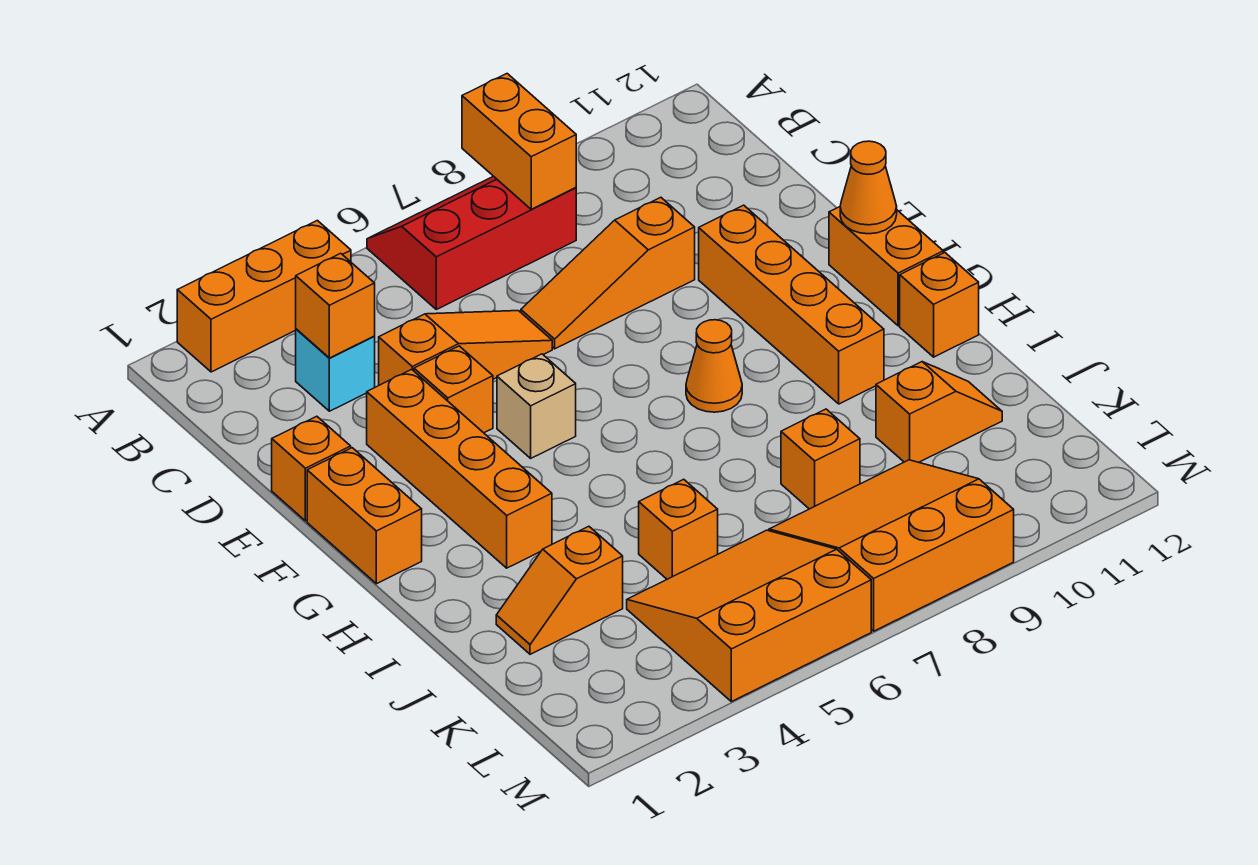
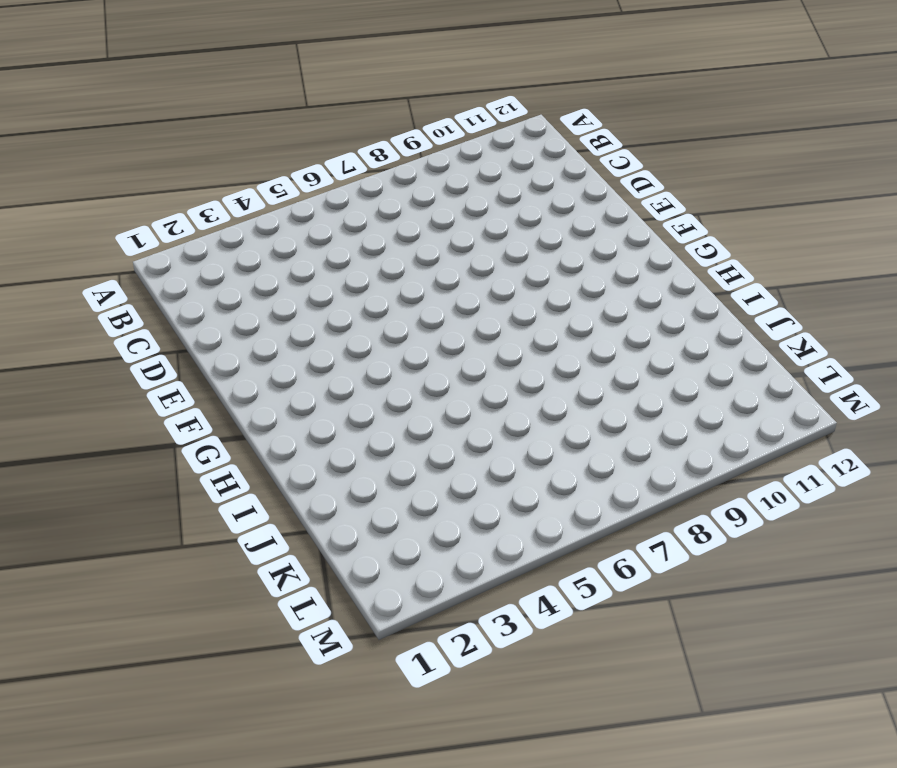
none -> orange brick A2:A4 level 1
none -> red slope A6:B8 level 1 top B
none -> cyan brick C3 level 1

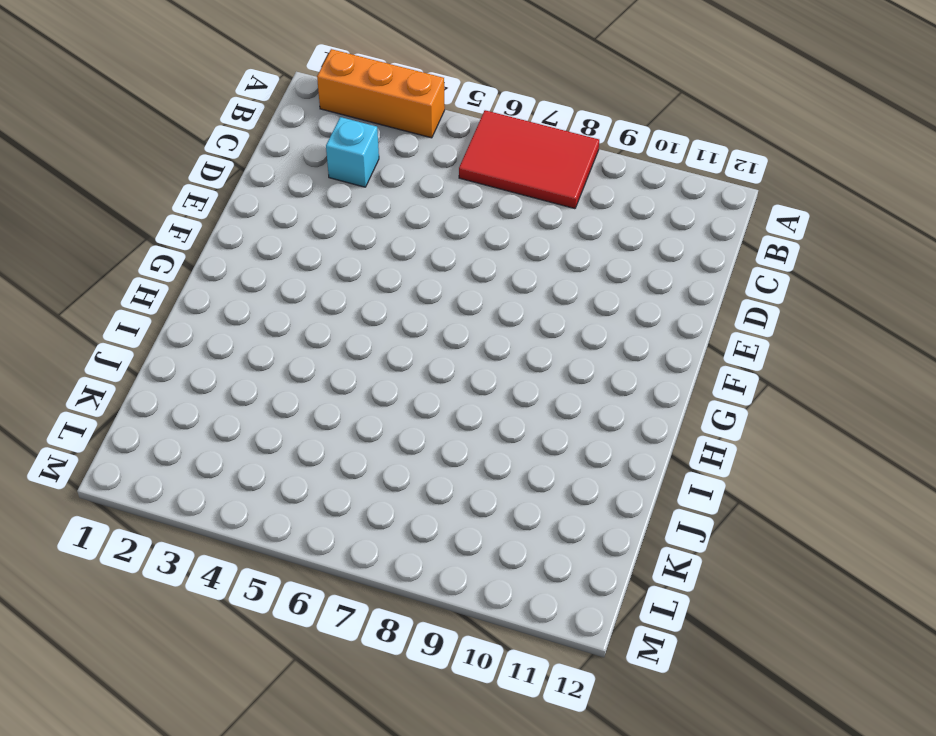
red tile A6:B8 level 1 -> red slope A6:B8 level 1 top B
none -> orange slope D4:D6 level 1 top 4
none -> orange slope D7:D9 level 1 top 9
none -> orange brick E1 level 1

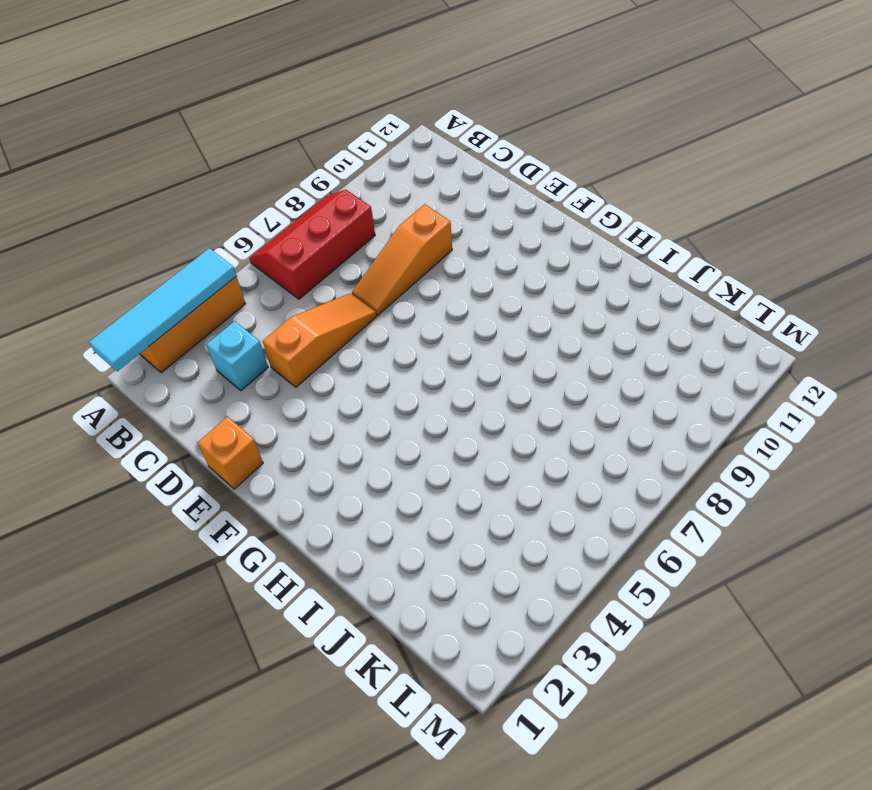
cyan tile A1:A4 level 2 -> none
none -> orange brick E3:H3 level 1
none -> orange brick E4 level 1
none -> orange brick E10:H10 level 1

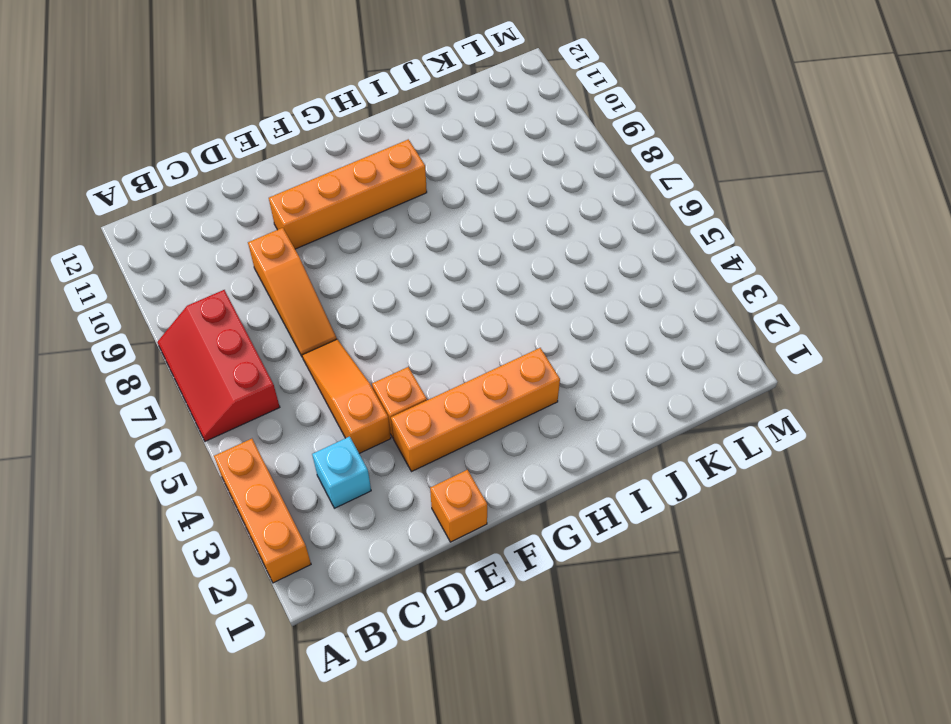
none -> orange brick F1:G1 level 1
none -> tan brick F5 level 1
none -> orange brick F12:G12 level 1

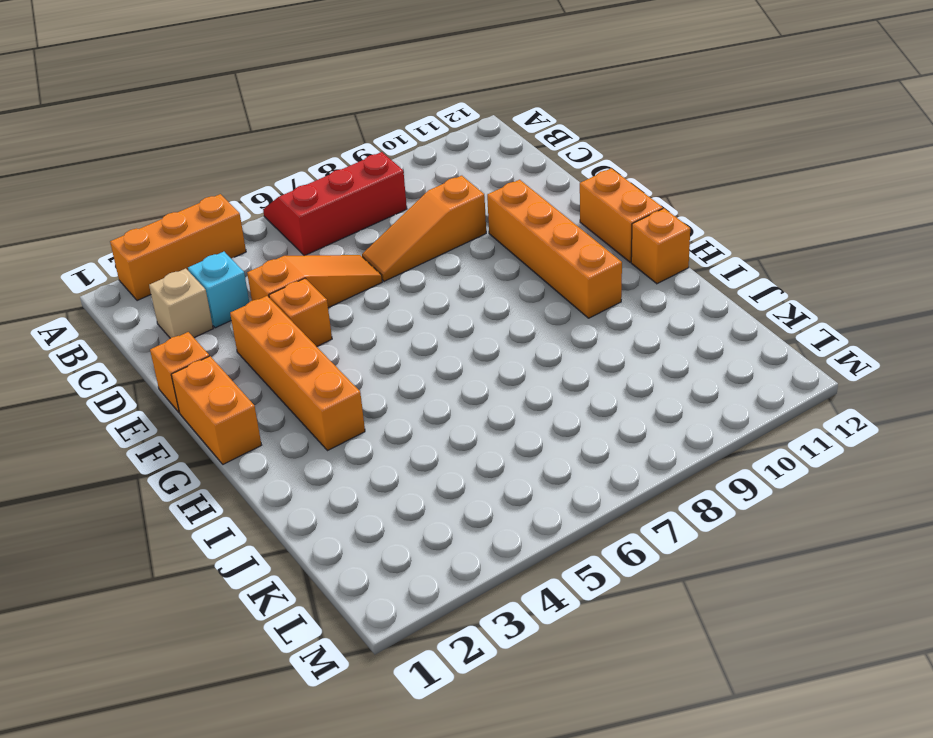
tan brick C2 level 1 -> tan brick F5 level 1
none -> orange cone G8 level 1
none -> orange slope J2:J3 level 1 top 3
none -> orange brick J5 level 1

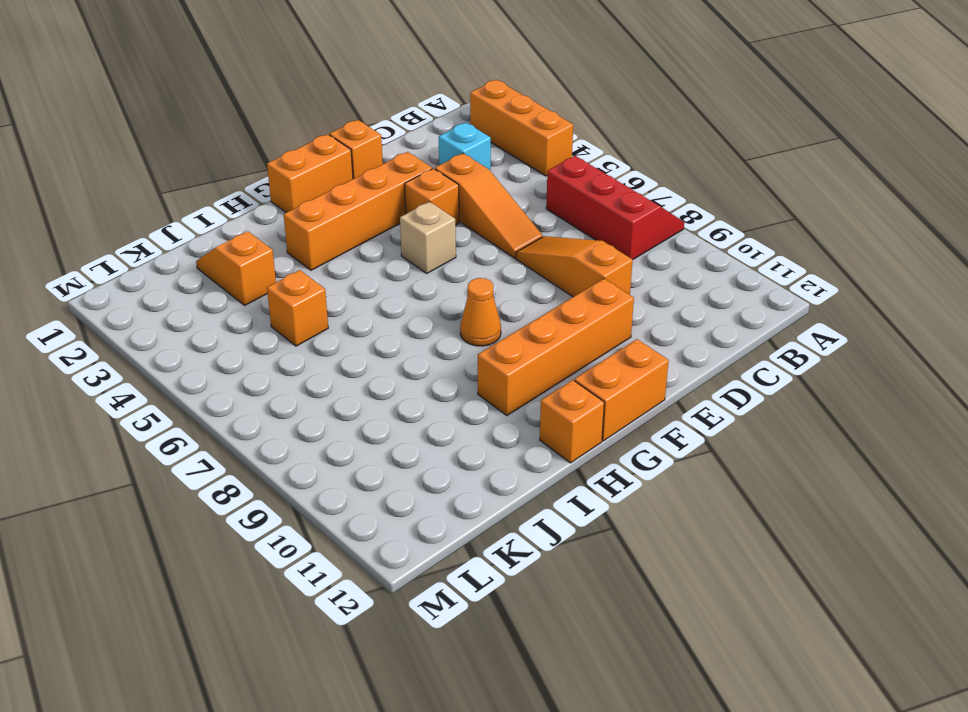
none -> orange brick J8 level 1
none -> orange slope J10:J11 level 1 top 10
none -> orange slope K4:M6 level 1 top M

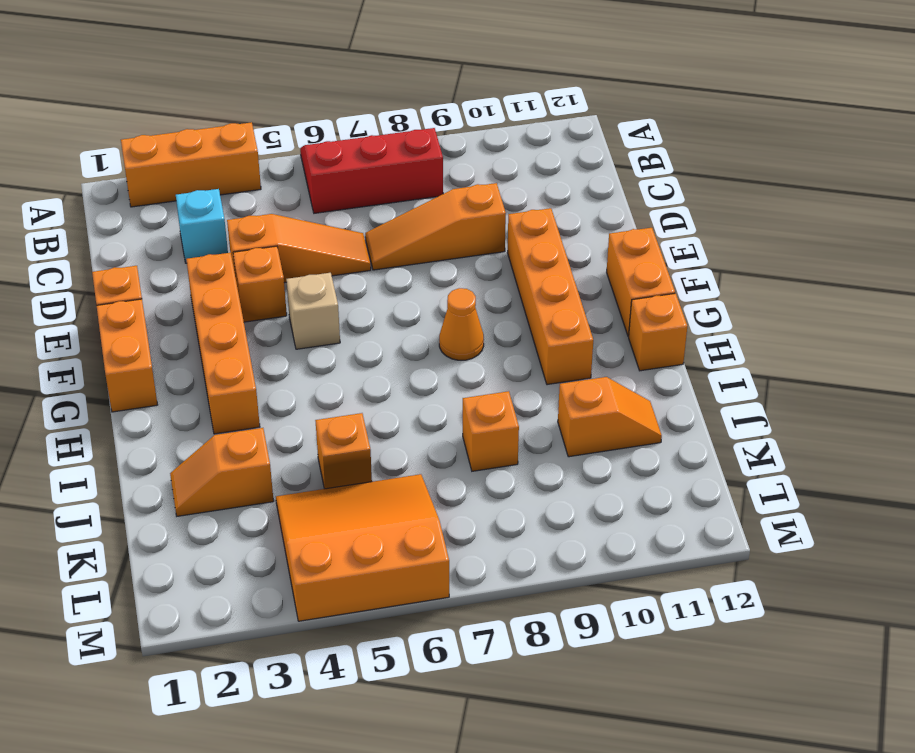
none -> orange slope K7:M9 level 1 top M
none -> orange brick A8:B8 level 2
none -> orange brick C3 level 2

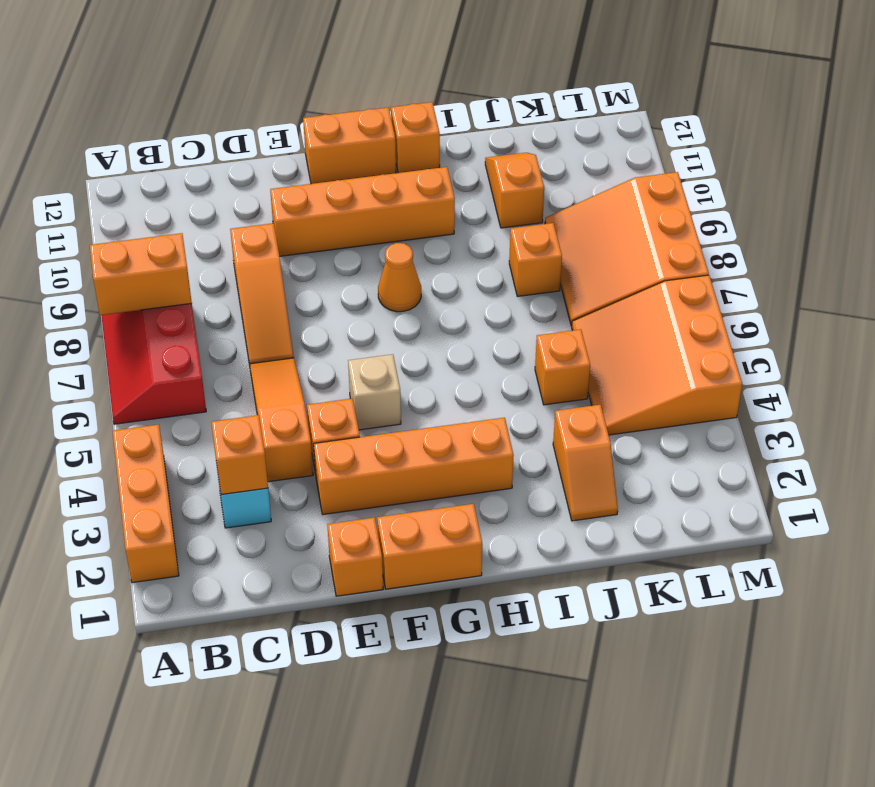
none -> orange cone F12 level 2

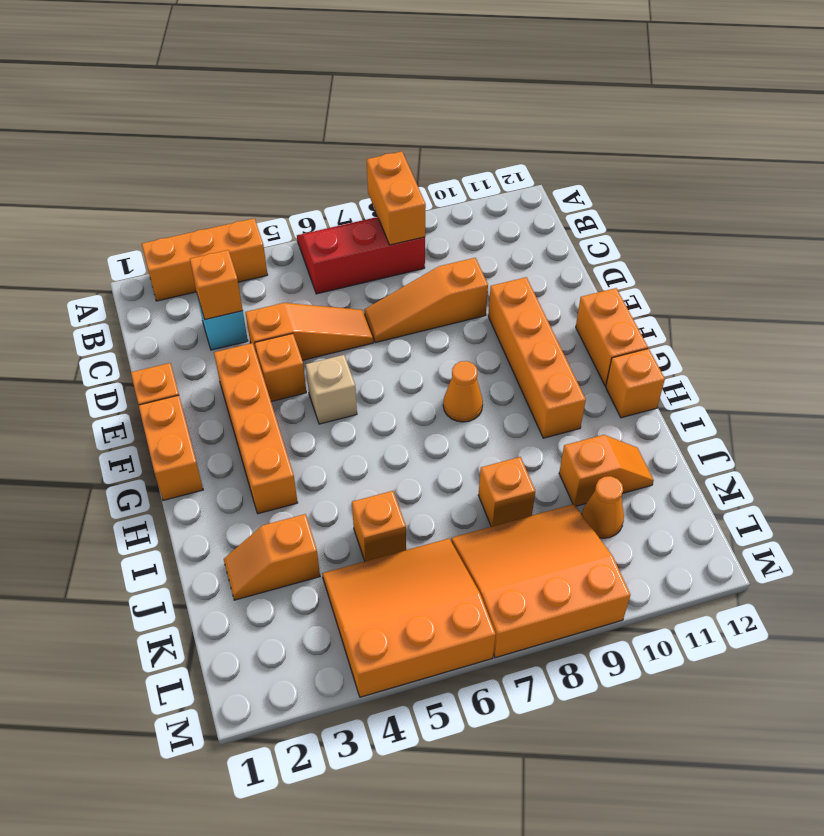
orange cone K10 level 1 -> orange cone F12 level 2

